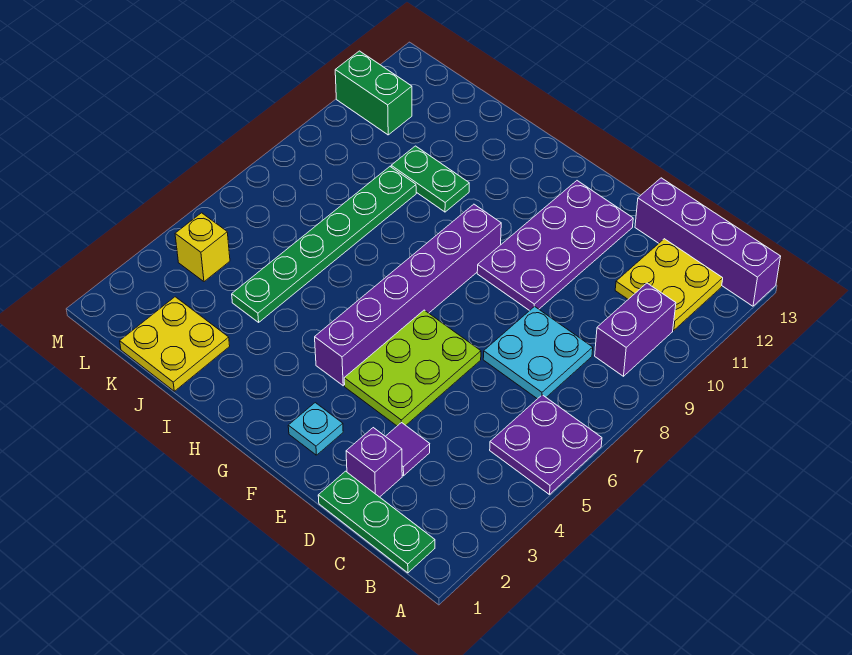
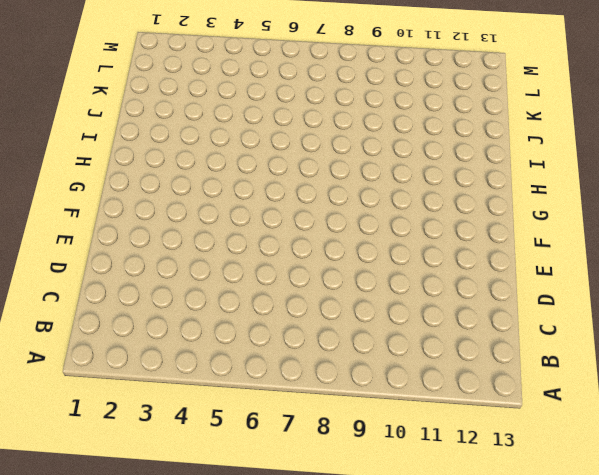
none -> purple plate A5:B6 level 1
none -> purple brick A13:D13 level 1
none -> green plate B1:D1 level 1

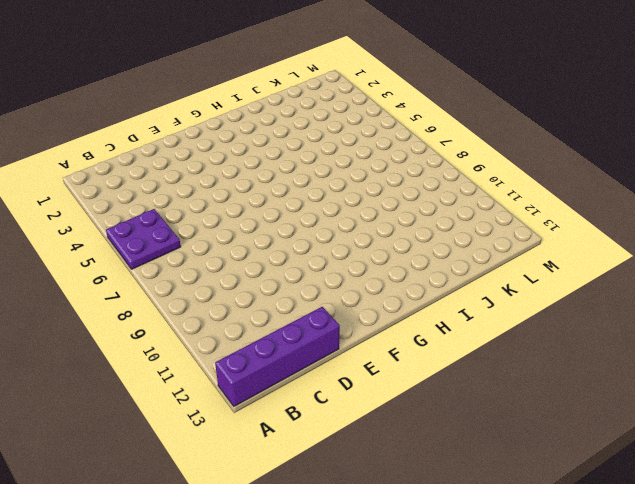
none -> green plate B1:D1 level 1
none -> purple brick B9:B10 level 1
none -> yellow plate B11:C12 level 1

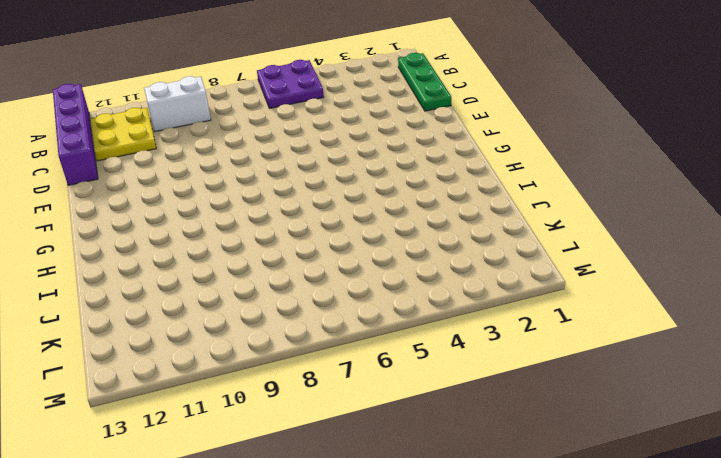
white brick B9:B10 level 1 -> purple brick B9:B10 level 1
none -> cyan plate C7:D8 level 1
none -> purple brick D2 level 1
none -> purple tile D3 level 1

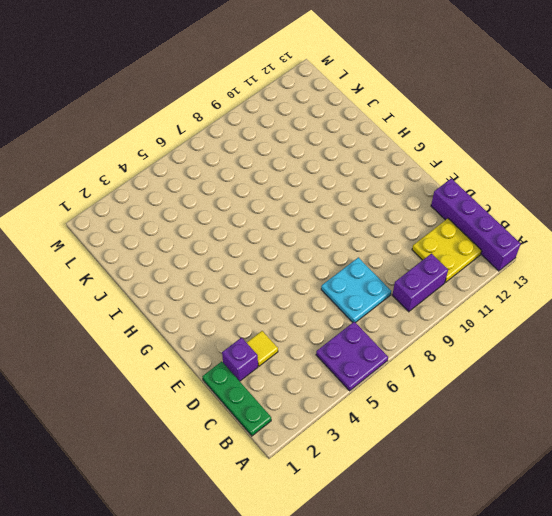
yellow tile D3 level 1 -> purple tile D3 level 1
none -> lime plate E4:F6 level 1
none -> purple plate E9:F12 level 1
none -> cyan plate F2 level 1

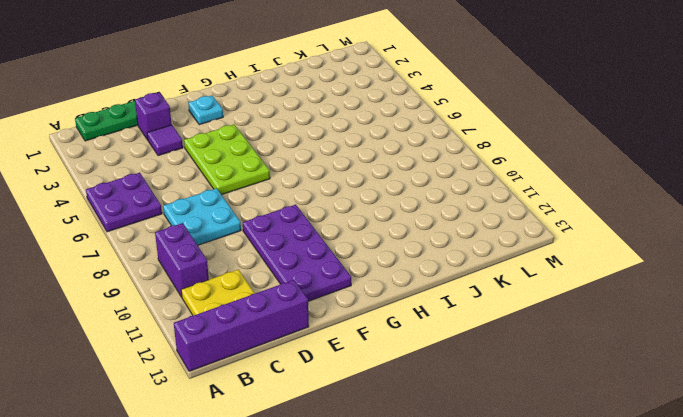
none -> purple brick G4:G9 level 1
none -> green plate I10:J10 level 1
none -> yellow plate J1:K2 level 1

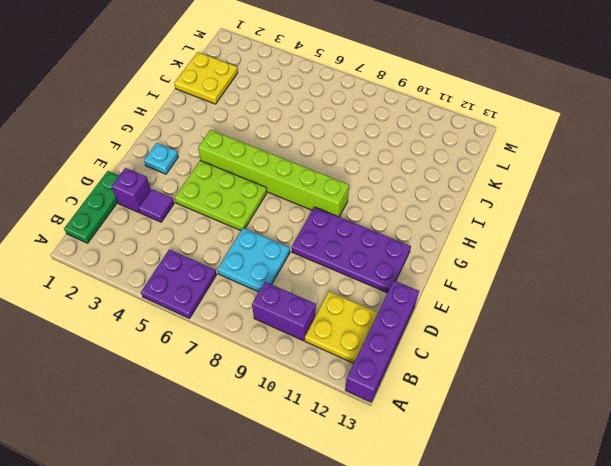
lime brick G4:G9 level 1 -> purple brick G4:G9 level 1
none -> green plate I10:J10 level 1
none -> green plate J4:J9 level 1
none -> yellow brick L4 level 1

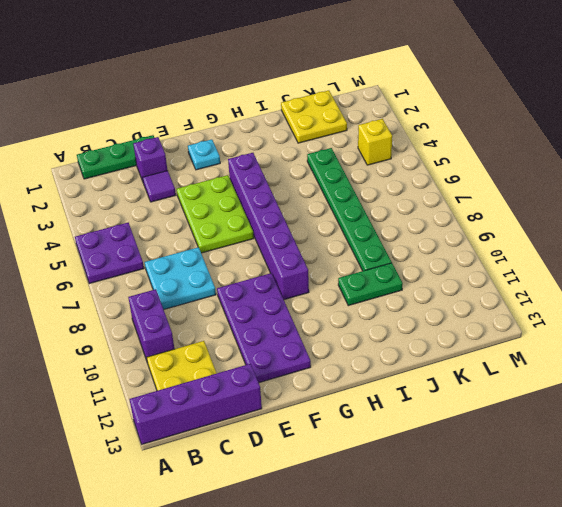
none -> green brick L11:M11 level 1

